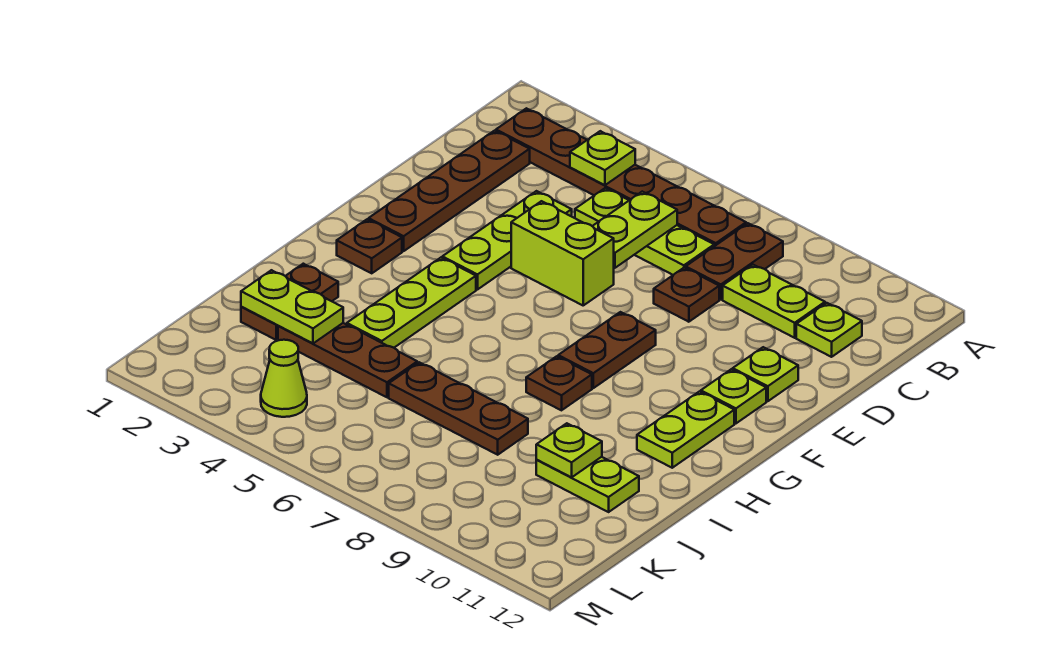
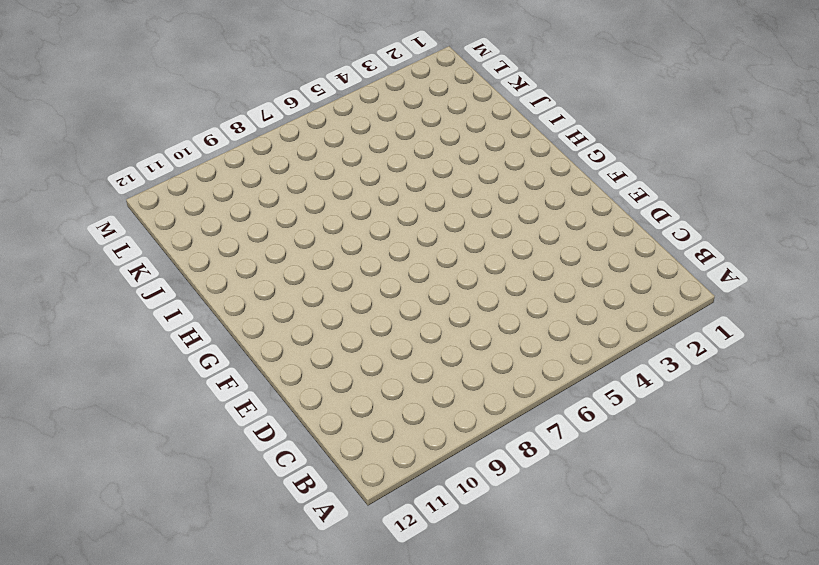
none -> brown plate B2:B7 level 1
none -> brown plate B8:C8 level 1
none -> brown plate C2:F2 level 1

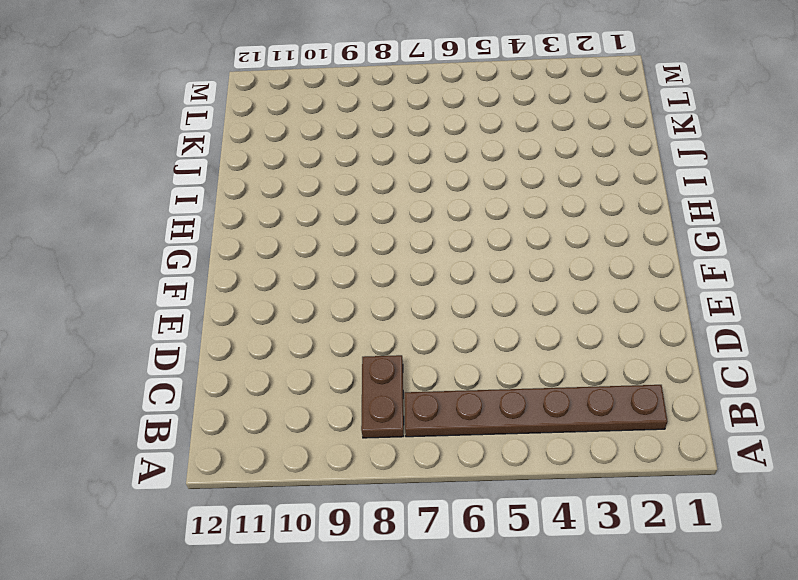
none -> brown plate C2:F2 level 1
none -> lime plate C5:C7 level 1
none -> lime plate C9:C10 level 1

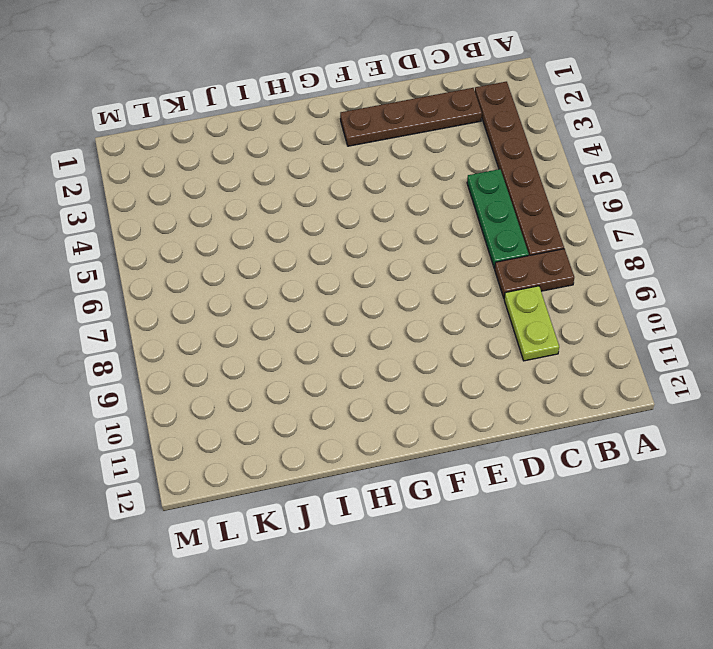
green plate C5:C7 level 1 -> lime plate C5:C7 level 1
none -> lime plate C11 level 1
none -> lime plate D4:F4 level 1
none -> brown plate D8 level 1

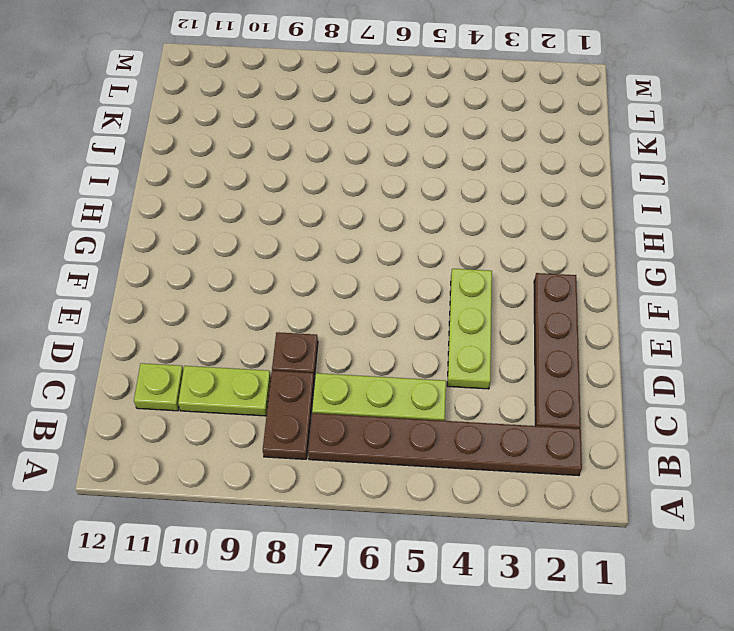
none -> lime brick E5:E6 level 1
none -> lime plate E11 level 1
none -> brown plate F8:G8 level 1

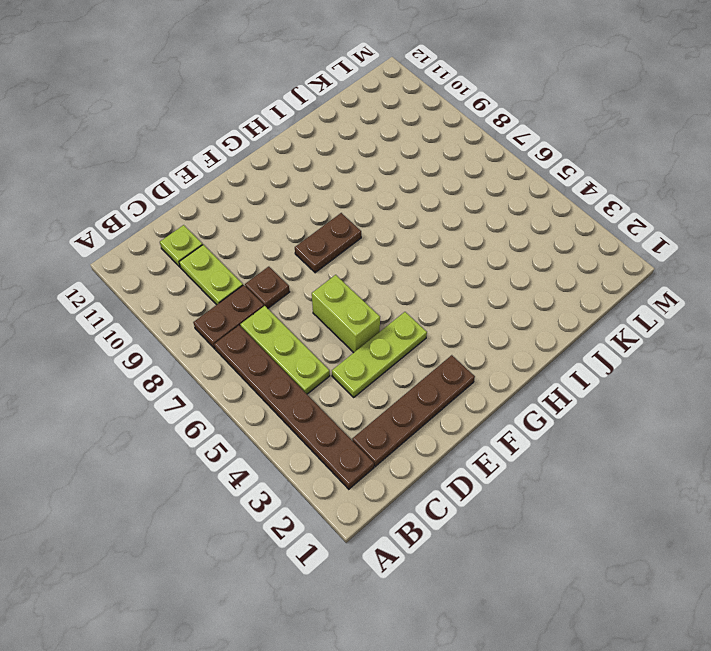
none -> lime plate E11 level 1
none -> lime plate F11 level 1
none -> brown plate G2 level 1

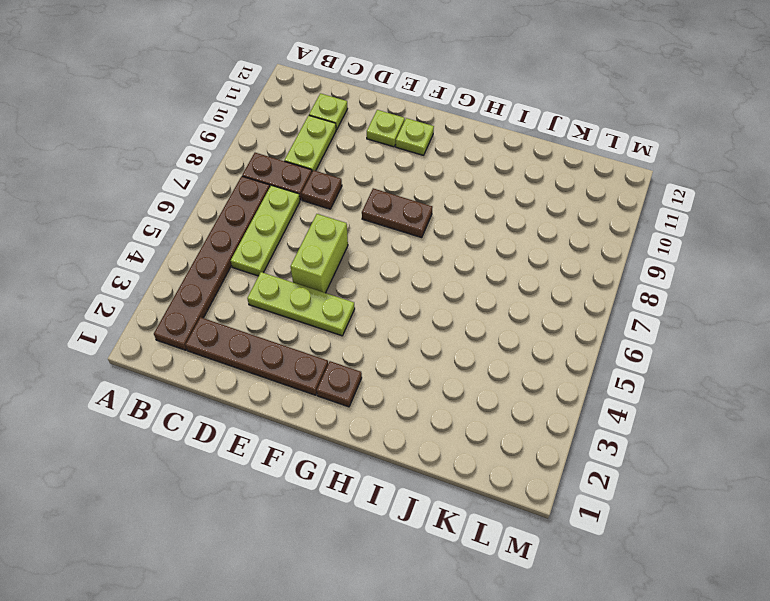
none -> lime plate G4:I4 level 1
none -> lime plate G11:H11 level 1
none -> brown plate H8 level 1

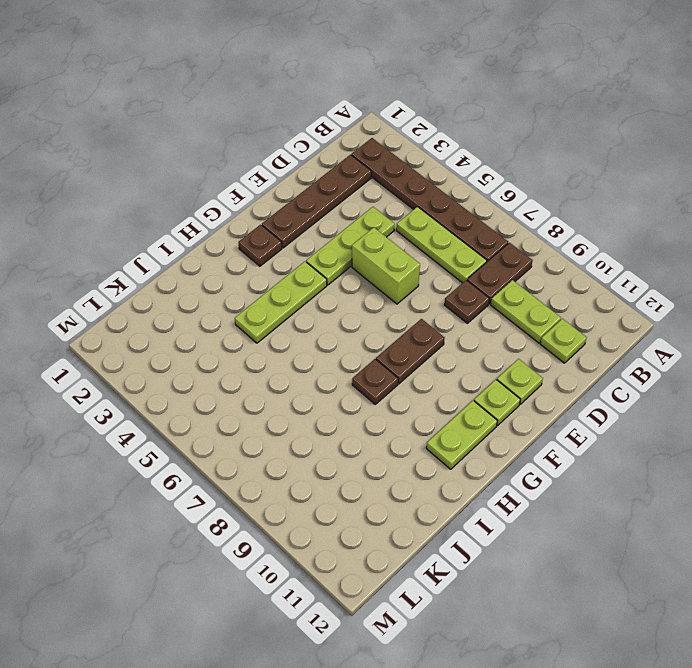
none -> brown plate I2:J2 level 1
none -> brown plate J3:J5 level 1
none -> brown plate J6:J8 level 1

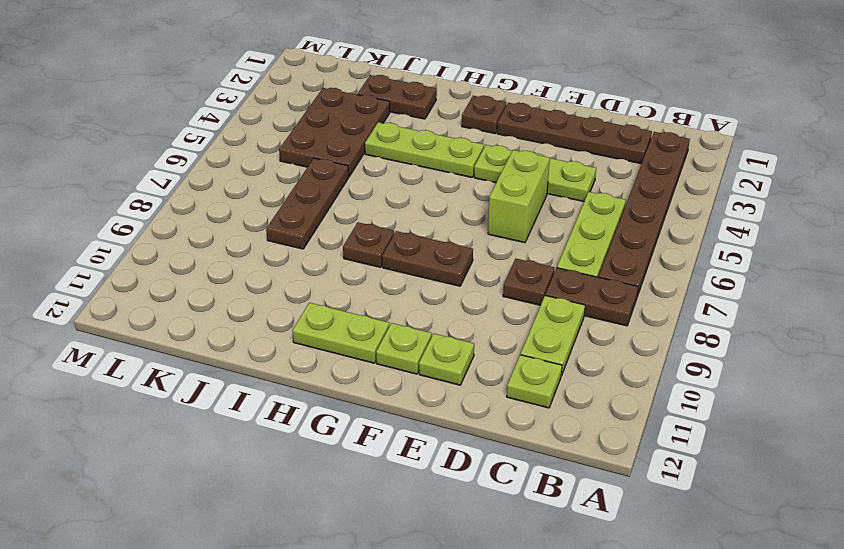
brown plate J3:K5 level 1 -> brown plate J3:J5 level 1
none -> lime plate J10:J11 level 1
none -> lime cone L4 level 1
none -> lime plate B4 level 2

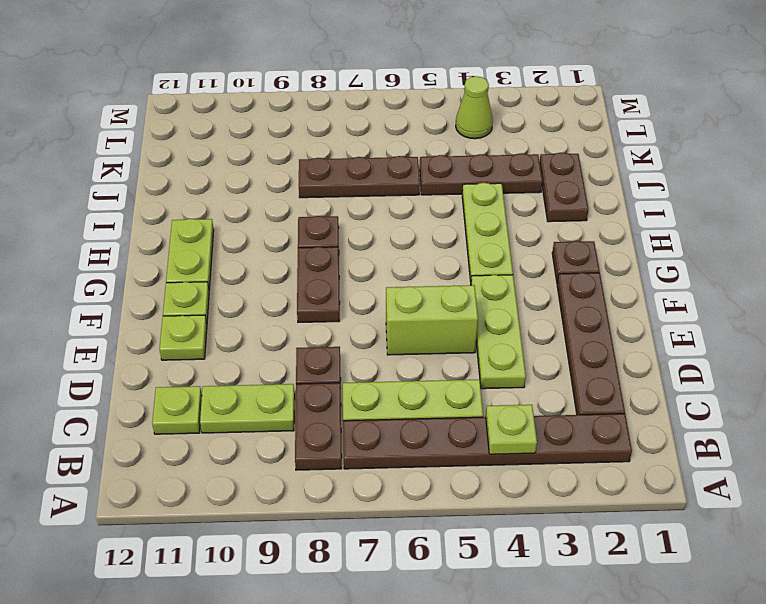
none -> lime plate J10:J11 level 1
none -> lime plate C6:D6 level 2
none -> lime plate J2:J3 level 2

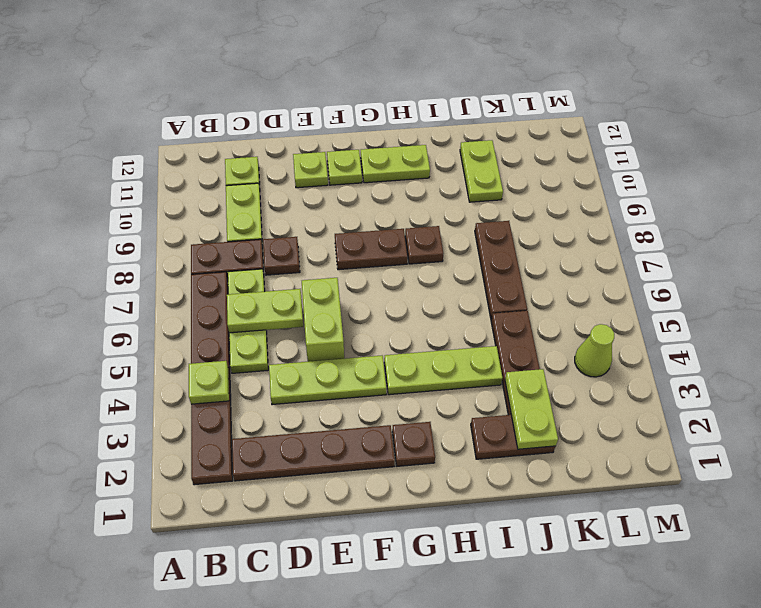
none -> lime plate J10 level 2

